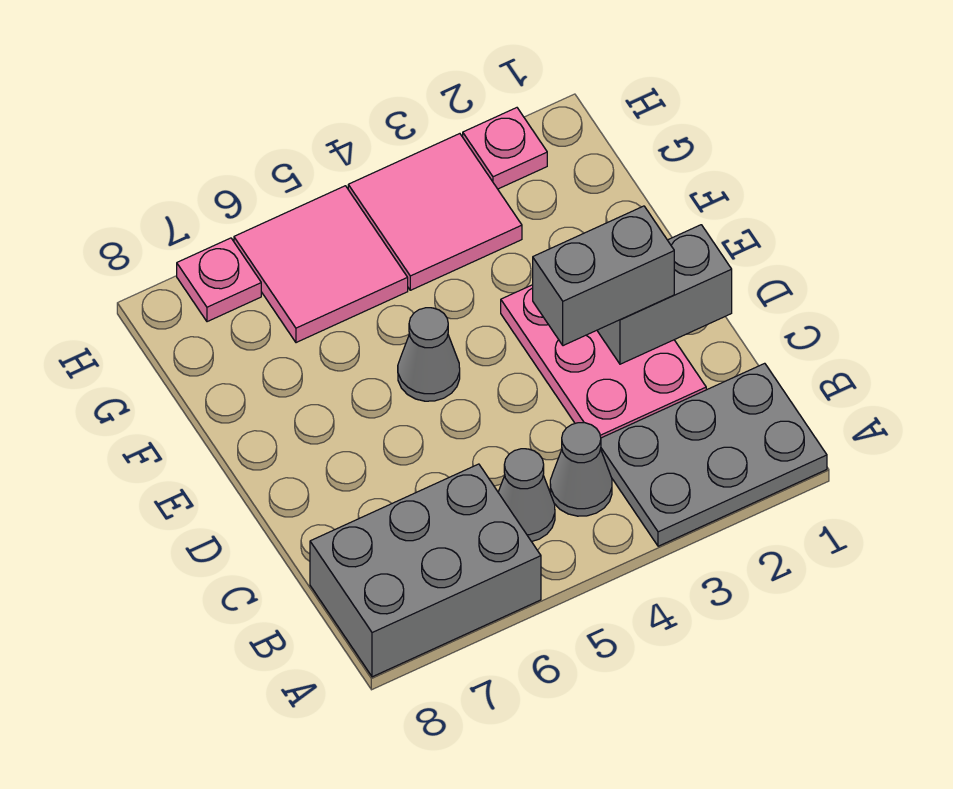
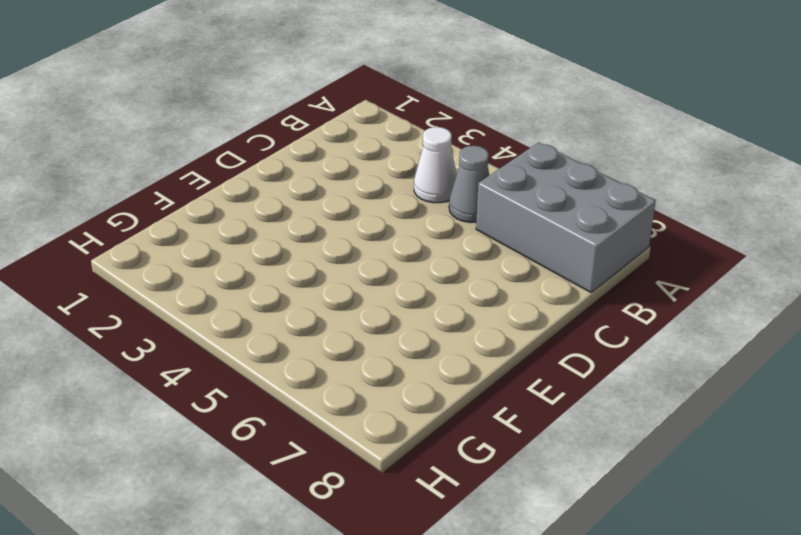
white cone B4 level 1 -> grey cone B4 level 1
none -> grey plate A1:B3 level 1
none -> pink plate C2:E3 level 1
none -> grey cone E5 level 1

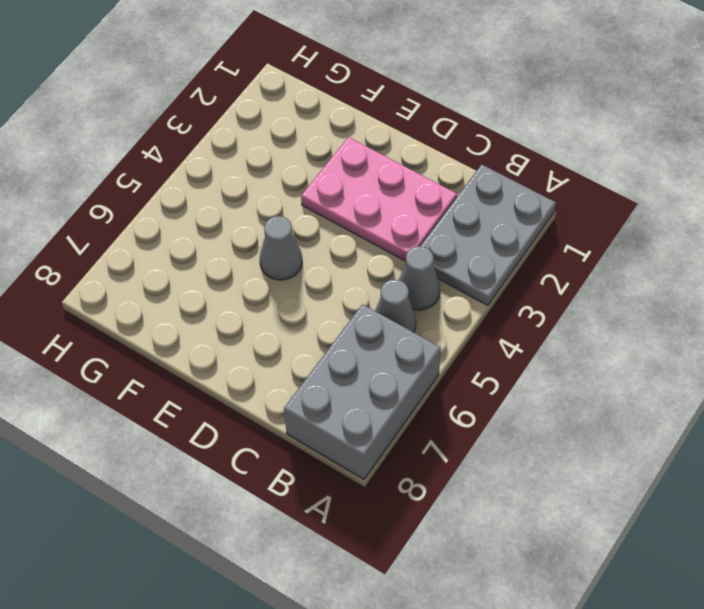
none -> pink tile G3:H4 level 1
none -> pink tile G5:H6 level 1
none -> pink plate H2 level 1

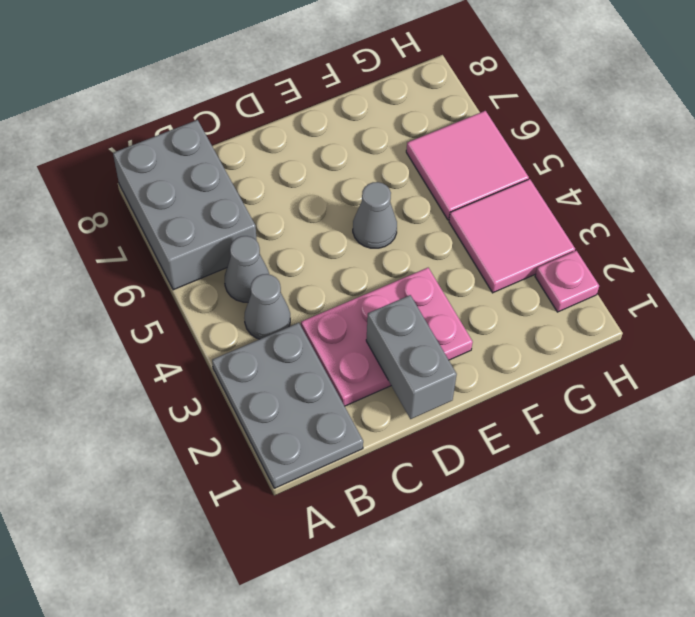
none -> pink plate H7 level 1
none -> grey brick D2:D3 level 3

